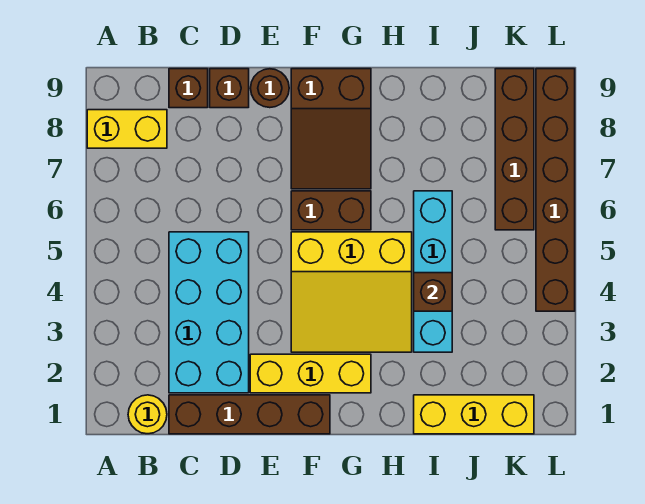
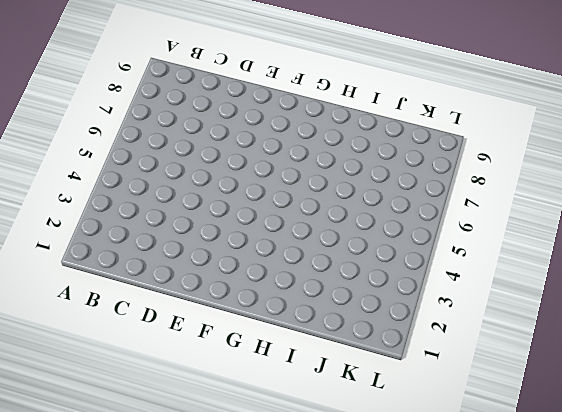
none -> yellow brick A8:B8 level 1
none -> yellow round brick B1 level 1
none -> brown brick C1:F1 level 1

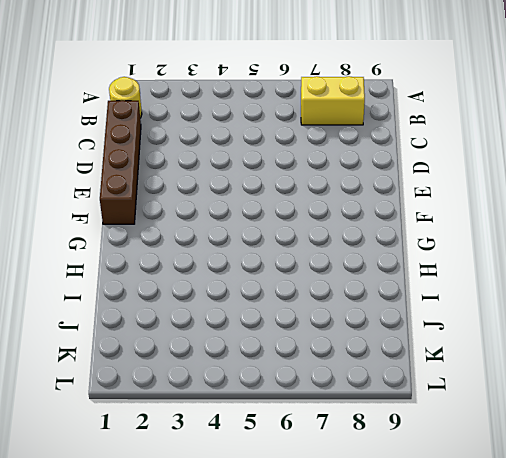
yellow brick B7:B8 level 1 -> yellow brick A8:B8 level 1
none -> cyan brick C2:D5 level 1
none -> brown brick C9 level 1
none -> brown brick D9 level 1

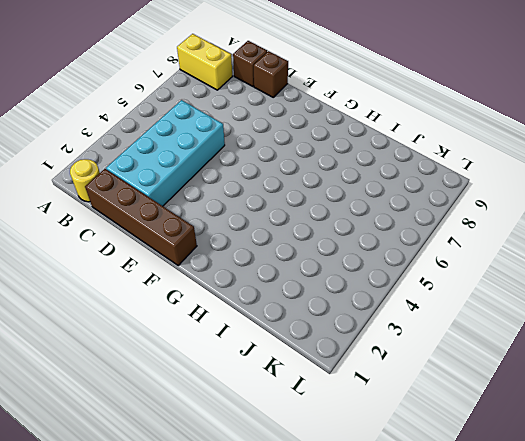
none -> yellow brick E2:G2 level 1
none -> brown round brick E9 level 1
none -> yellow slope F3:H5 level 1 top 5

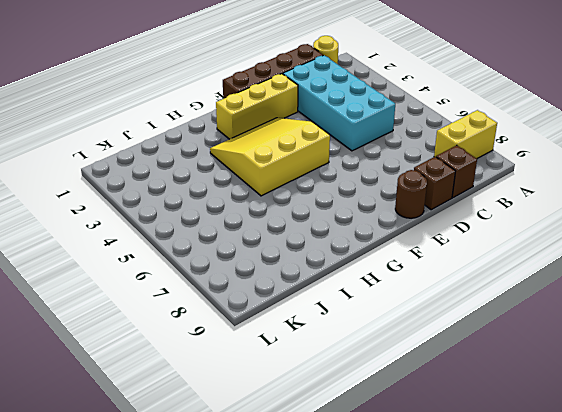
none -> brown brick F6:G6 level 1
none -> brown slope F7:G9 level 1 top 9
none -> yellow brick I1:K1 level 1

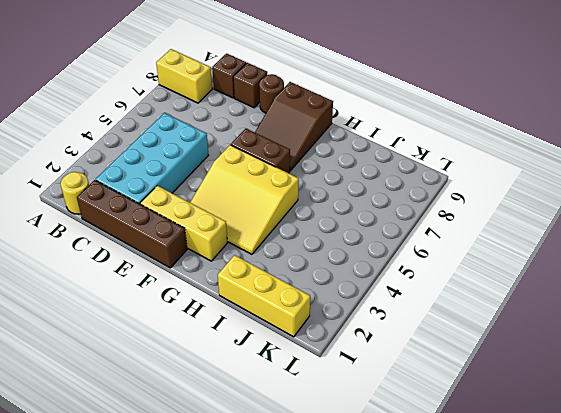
none -> cyan brick I3:I6 level 1
none -> brown brick K6:K9 level 1
none -> brown brick L4:L9 level 1

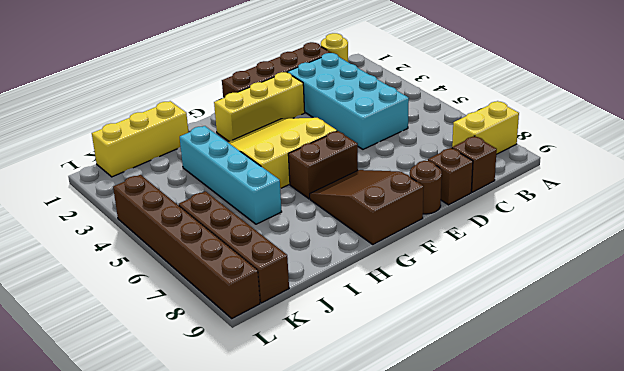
none -> brown brick I4 level 2

